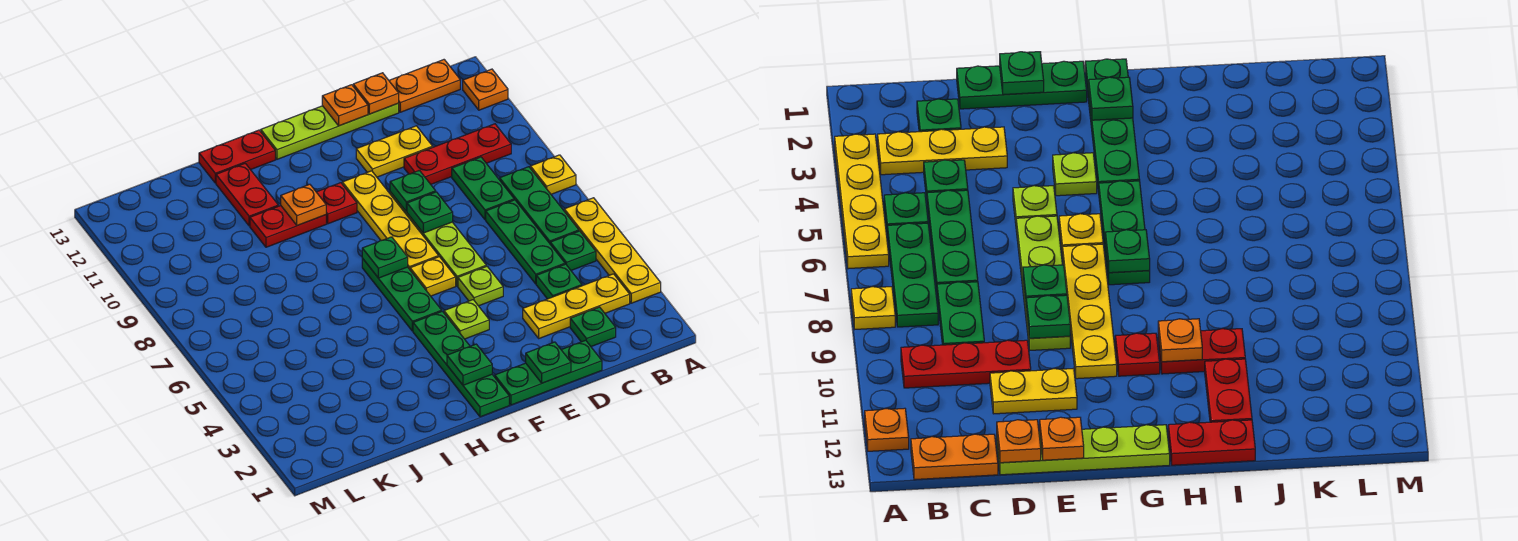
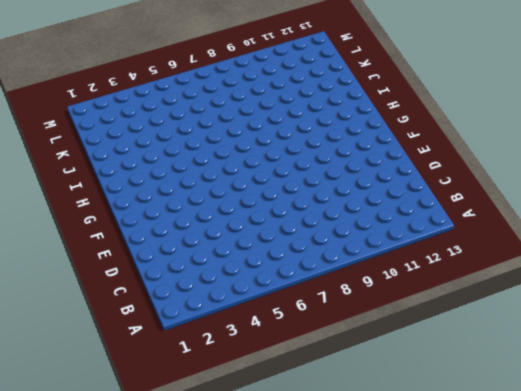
none -> yellow plate A3:A6 level 1
none -> yellow plate A8 level 1
none -> orange plate A12 level 1
none -> yellow plate B3:D3 level 1

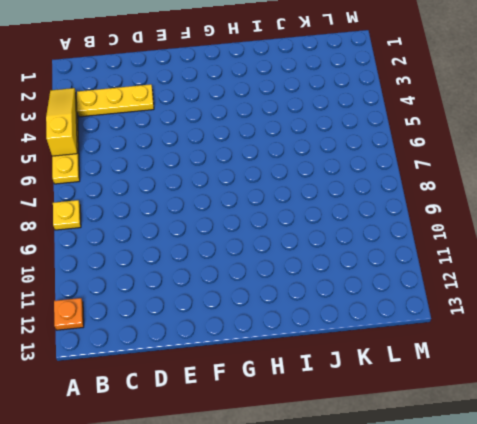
yellow slope A3:A5 level 2 top 5 -> none
none -> green plate B5 level 1
none -> green plate B6:B8 level 1
none -> red plate B10:D10 level 1
none -> orange plate B13:C13 level 1

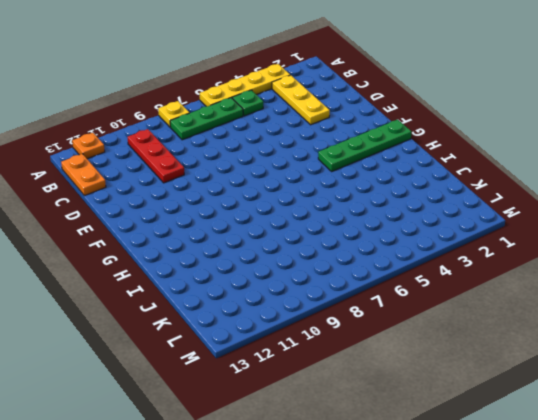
none -> green plate C2 level 1
none -> green plate C4 level 1
none -> green plate C5:C7 level 1
none -> green plate C8:C9 level 1

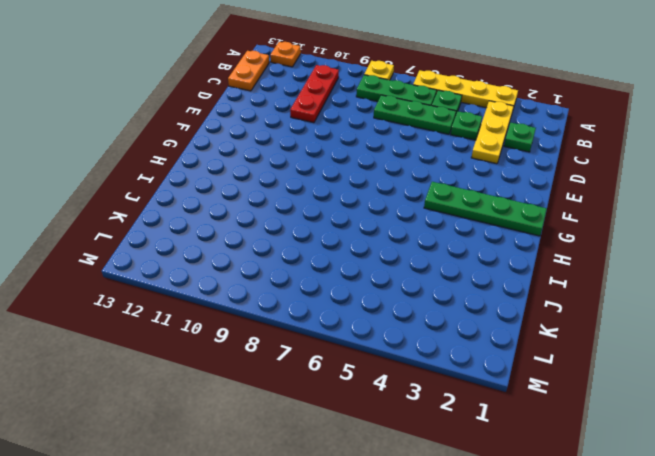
none -> green plate C8:C9 level 1
none -> green plate D1:F1 level 1
none -> yellow plate D11:E11 level 1
none -> lime plate D13:G13 level 1

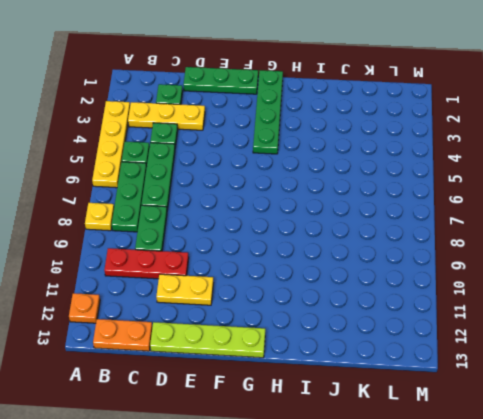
none -> lime plate E5 level 1
none -> lime plate E6:E9 level 1
none -> lime plate F4 level 1
none -> yellow plate F6 level 1

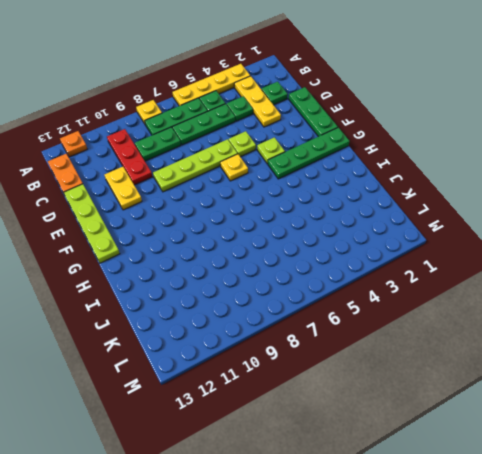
none -> yellow plate F7:F10 level 1
none -> green plate G5:G7 level 1
none -> red plate G10 level 1
none -> red plate H10:I10 level 1

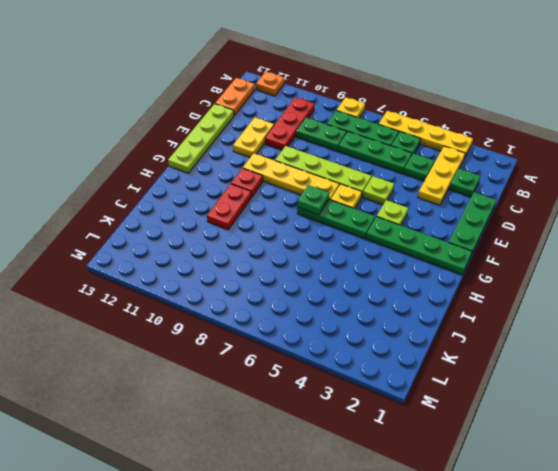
none -> red plate H13:I13 level 1
none -> red plate I11:I12 level 1
none -> orange plate D13 level 2
none -> green plate E1 level 2

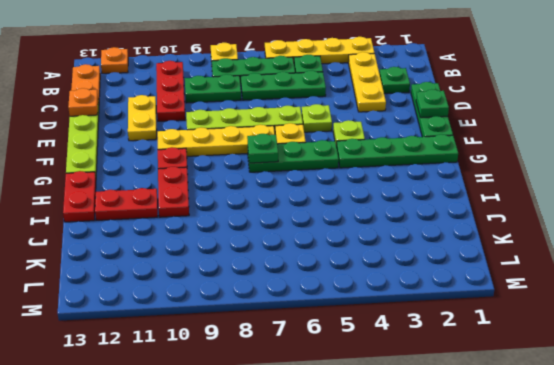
none -> green plate C4 level 1
none -> green plate E8 level 2
none -> green plate E9 level 2
none -> orange plate E13 level 2

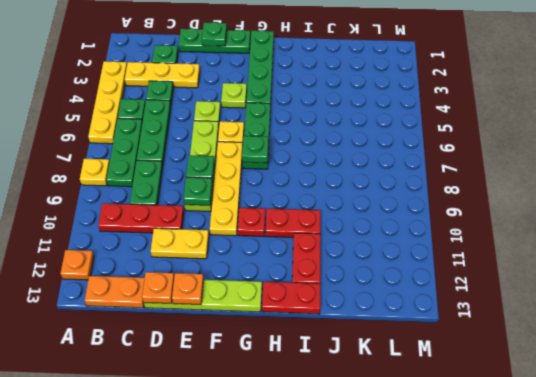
none -> green plate G2 level 2
none -> orange plate H10 level 2

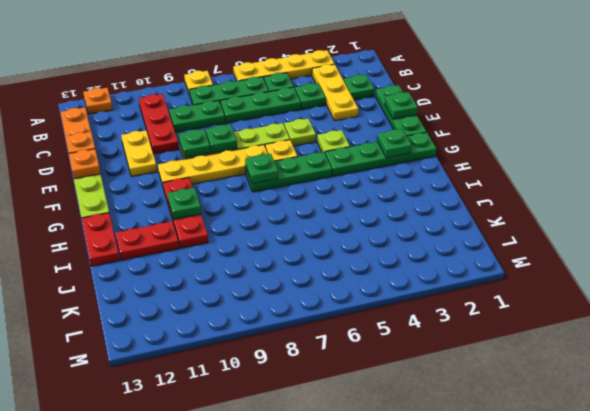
green plate H10 level 2 -> orange plate H10 level 2

